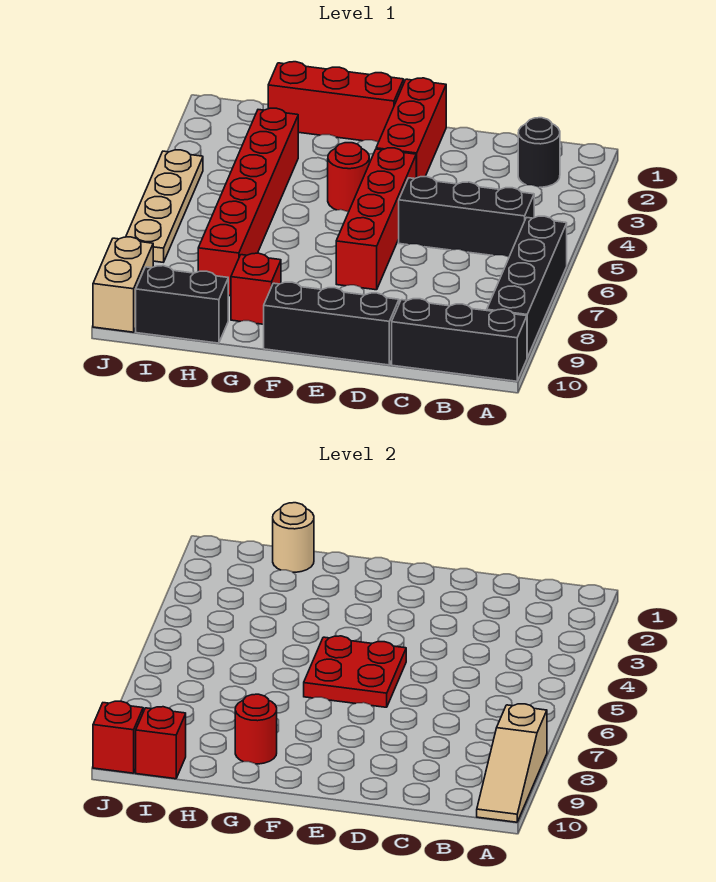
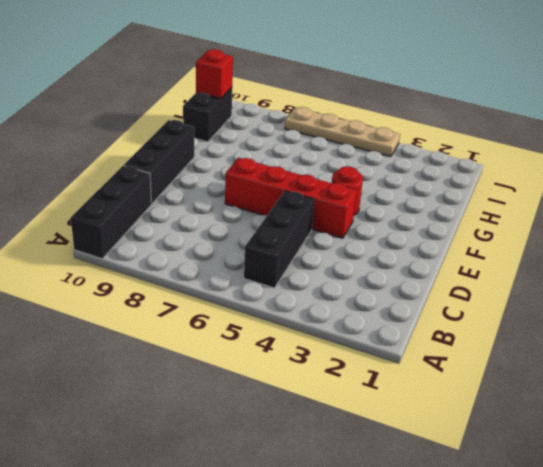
none -> black brick A6:A9 level 1
none -> black round brick B2 level 1
none -> red brick E1:E3 level 1

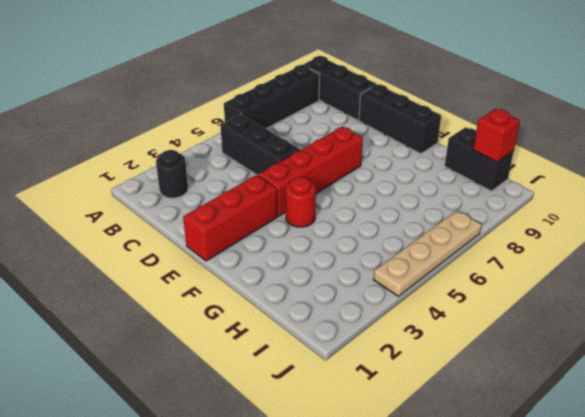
none -> red brick F1:H1 level 1
none -> red brick G9 level 1
none -> red brick H3:H8 level 1

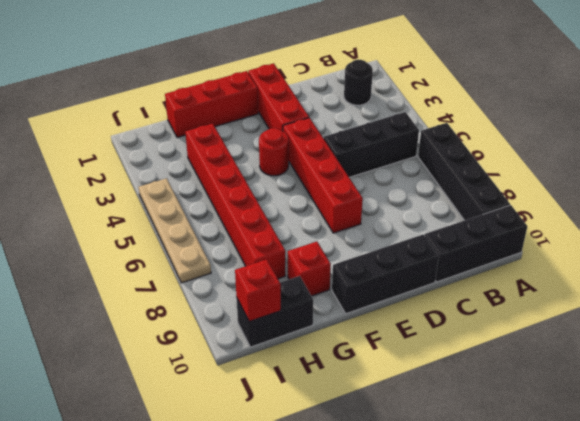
none -> tan brick J9:J10 level 1
none -> tan slope A8:A10 level 2 top 8
none -> red plate E5:F6 level 2

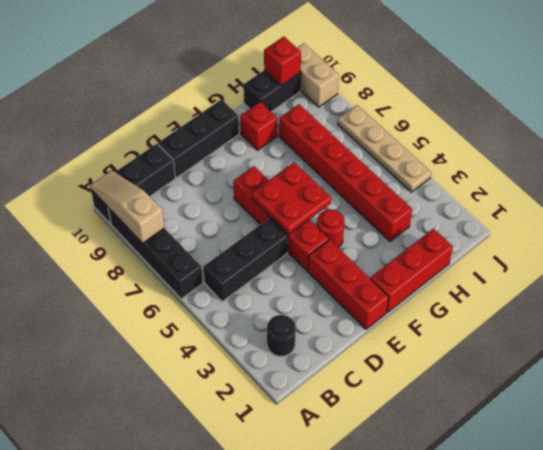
none -> red round brick G9 level 2
none -> tan round brick H1 level 2
none -> red brick J10 level 2

